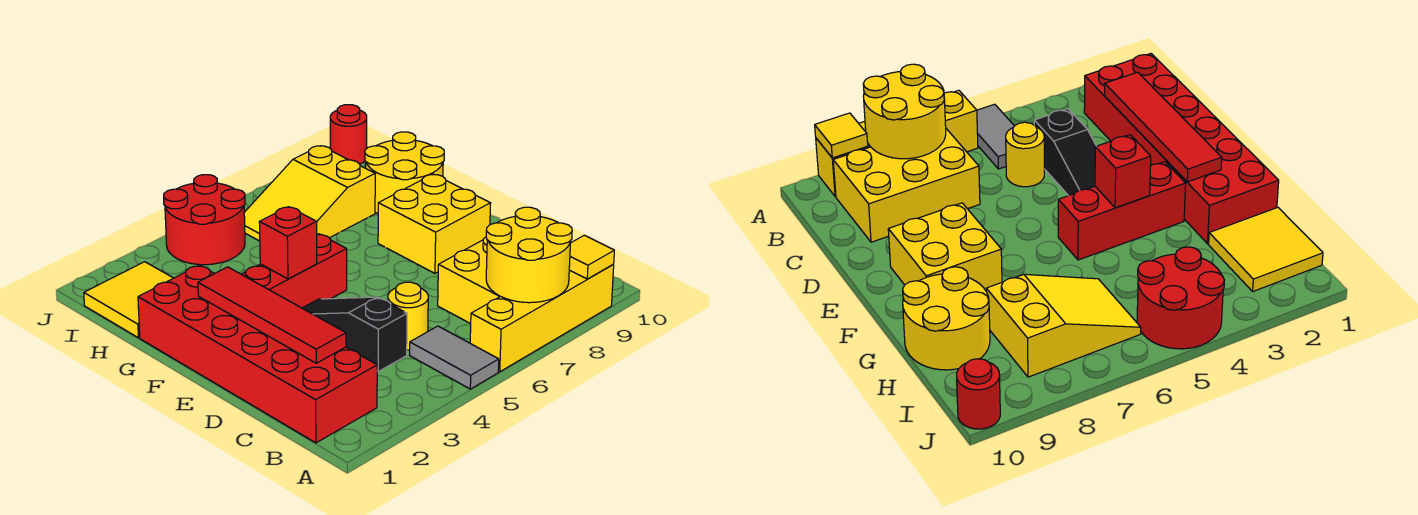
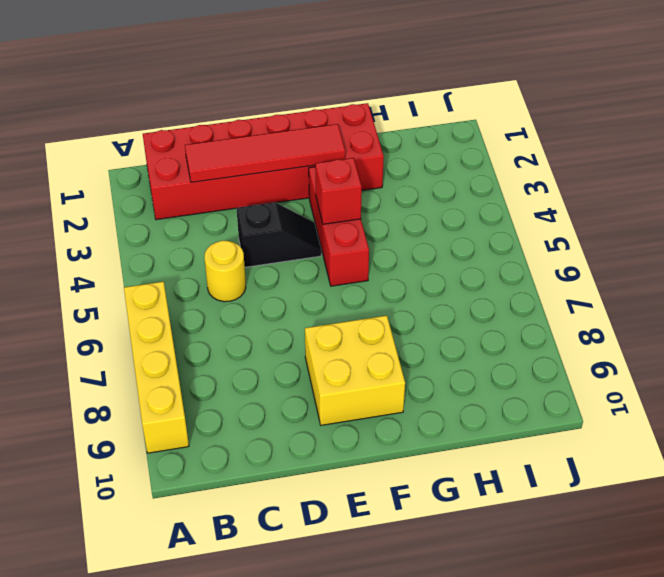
black slope D4:E4 level 1 top D -> black slope C4:E4 level 1 top C
none -> grey tile A5:B5 level 1
none -> yellow brick B7:C9 level 1
none -> yellow round brick G9:H10 level 1

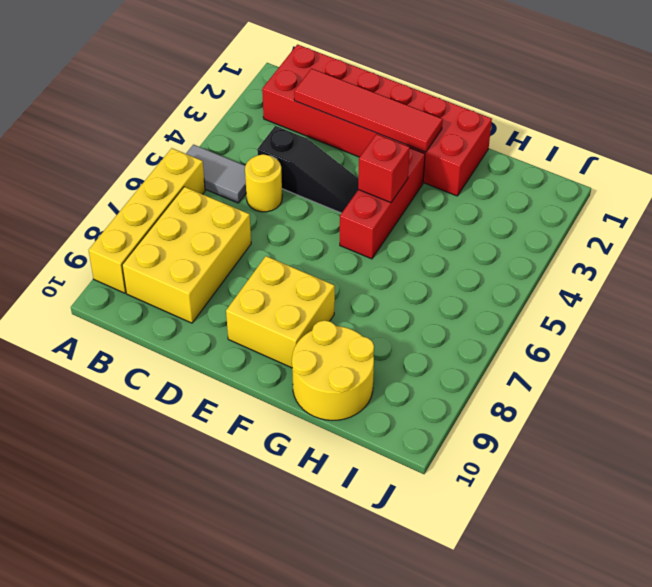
none -> yellow tile H1:I2 level 1
none -> yellow slope H6:I8 level 1 top 8
none -> red round brick I4:J5 level 1

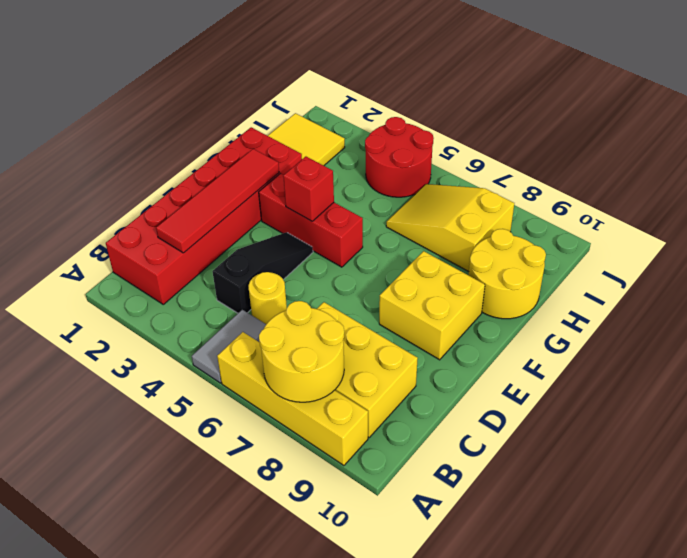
none -> red round brick J10 level 1
none -> yellow tile A9 level 2

